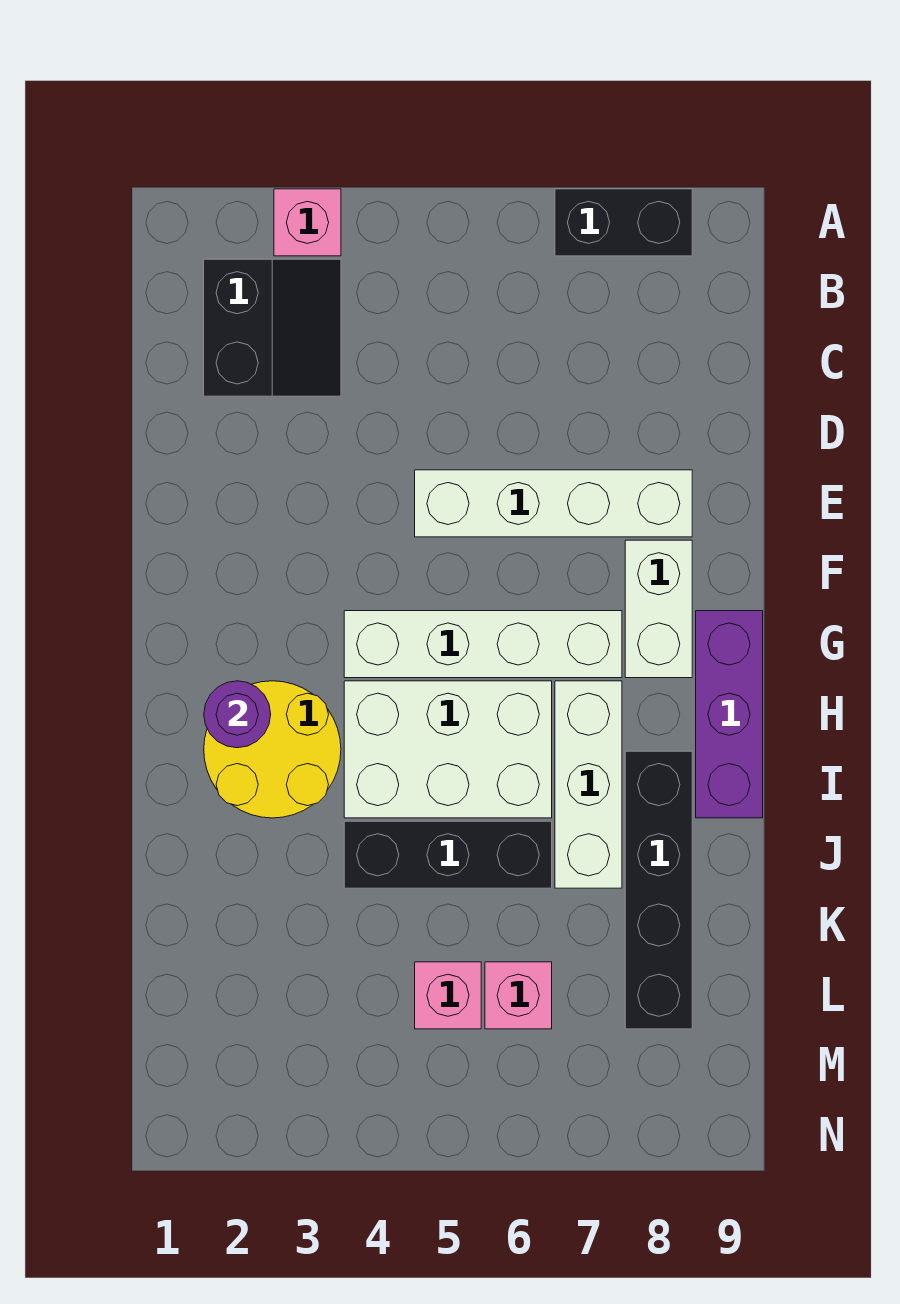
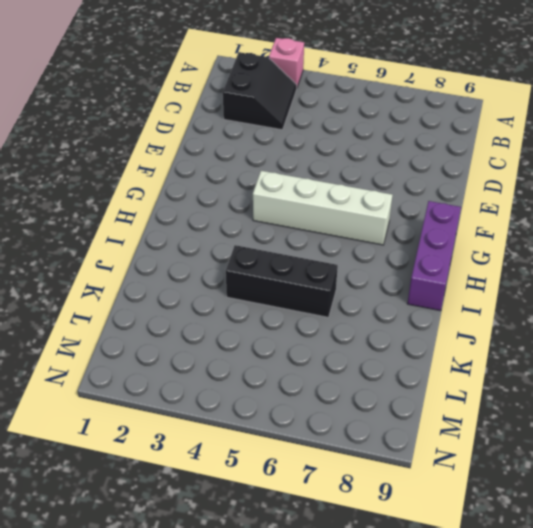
none -> black brick A7:A8 level 1
none -> white brick E5:E8 level 1
none -> white brick F8:G8 level 1

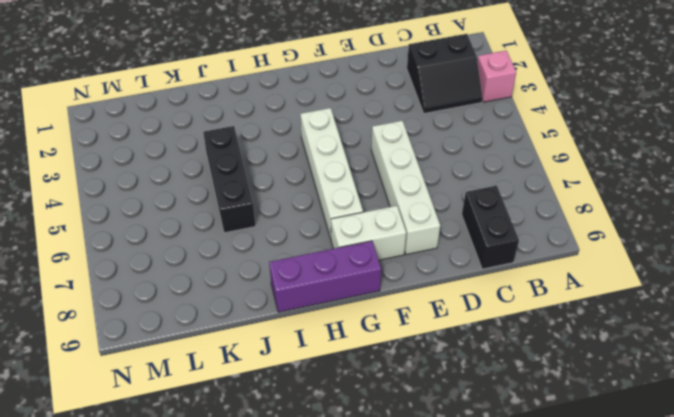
black brick C8:C9 level 1 -> black brick A7:A8 level 1
none -> yellow round brick H2:I3 level 1
none -> white brick H4:I6 level 1
none -> white brick H7:J7 level 1

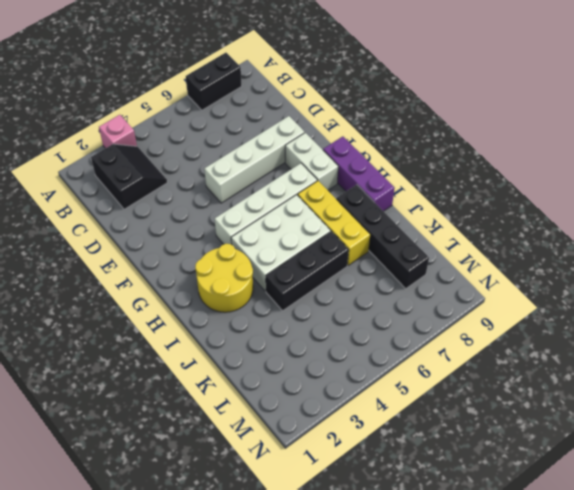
yellow brick H7:J7 level 1 -> white brick H7:J7 level 1
none -> pink brick L5 level 1
none -> pink brick L6 level 1
none -> purple round brick H2 level 2

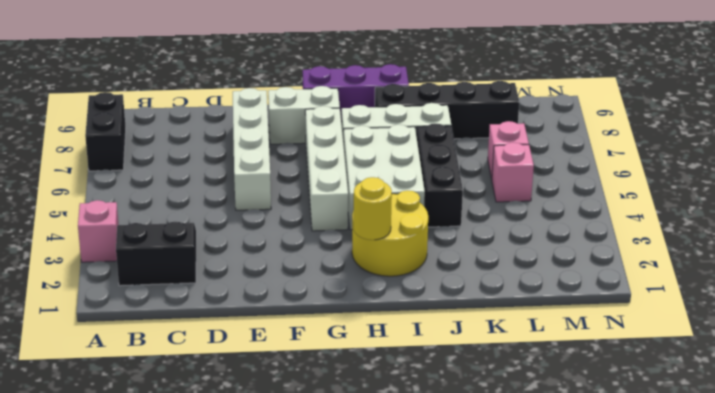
yellow round brick H2 level 2 -> purple round brick H2 level 2

